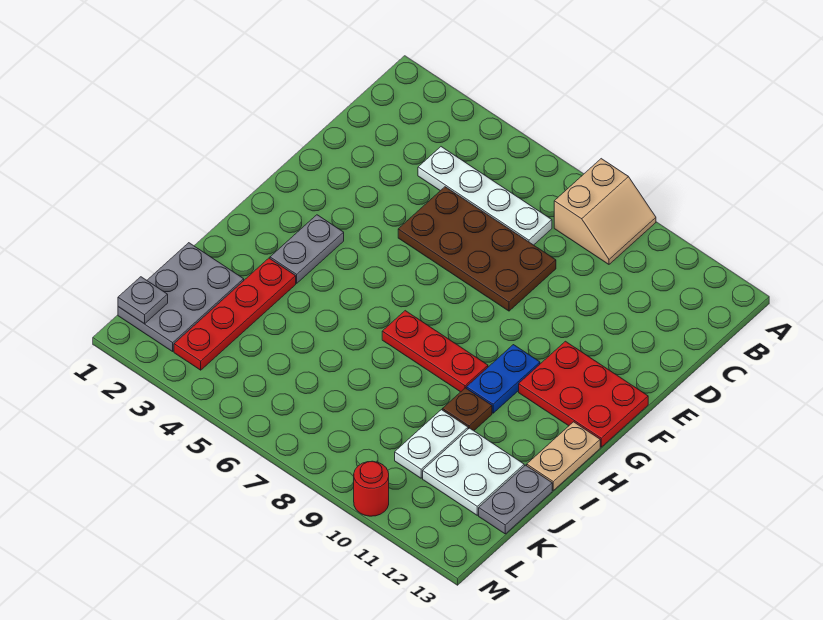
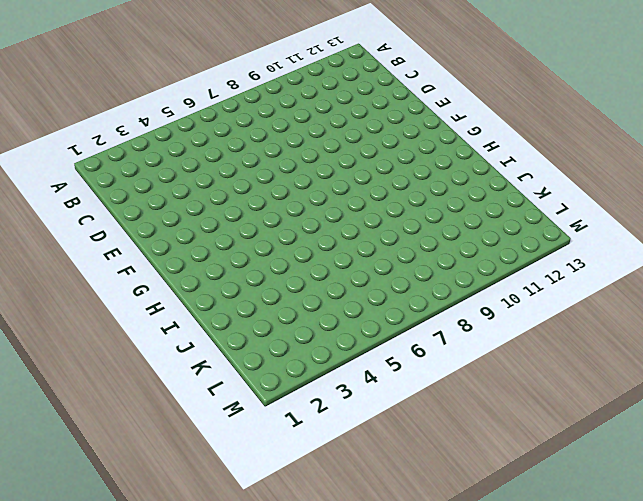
none -> tan slope A8:B9 level 1 top 8
none -> white plate C4:C7 level 1
none -> brown plate D5:E8 level 1

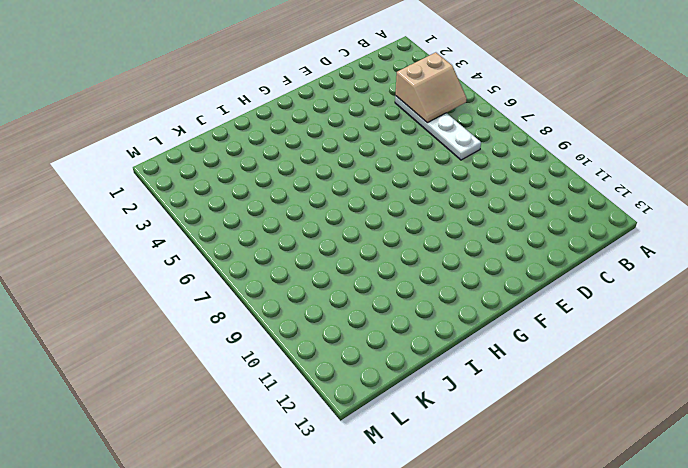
tan slope B4:C5 level 2 top 4 -> tan slope A8:B9 level 1 top 8
none -> brown plate D5:E8 level 1
none -> red plate F11:G13 level 1
none -> grey plate G3:H3 level 1

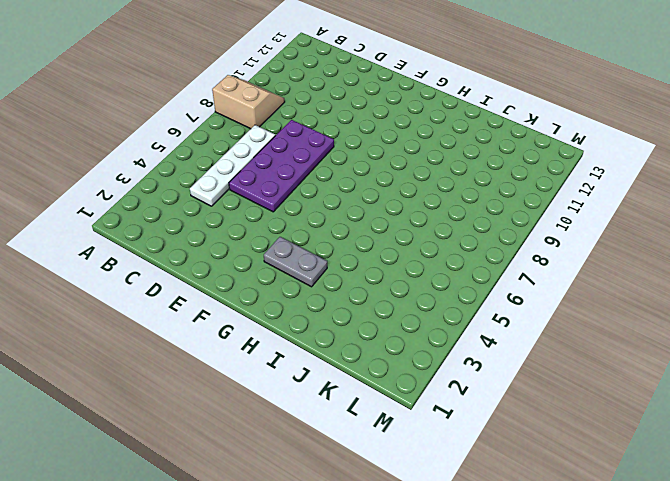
purple plate D5:E8 level 1 -> brown plate D5:E8 level 1
none -> red plate F11:G13 level 1
none -> blue plate G10:H10 level 1
none -> red plate H7:H9 level 1

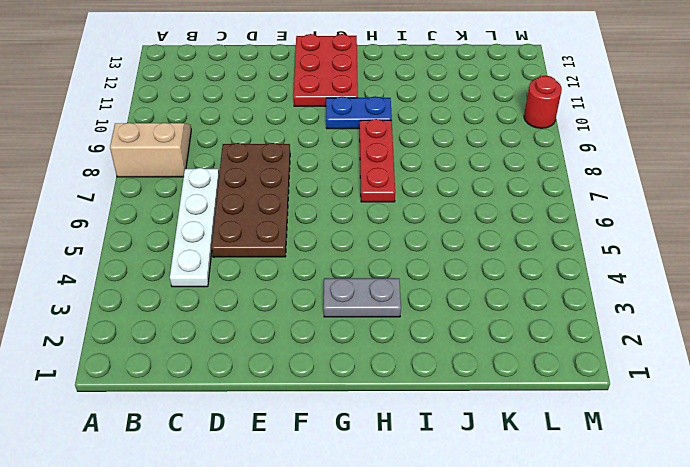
none -> tan plate H13:I13 level 1
none -> red plate I3:L3 level 1
none -> brown plate I10 level 1

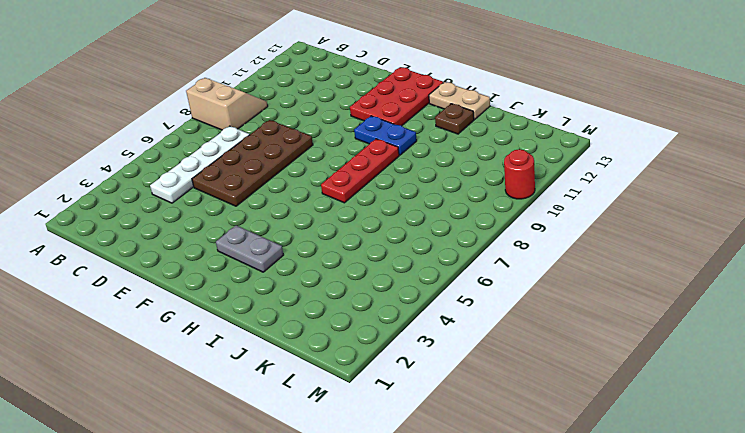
brown plate I12 level 1 -> brown plate I10 level 1
none -> red plate I3:L3 level 1
none -> grey plate J1:L2 level 1
none -> white plate J10:K10 level 1

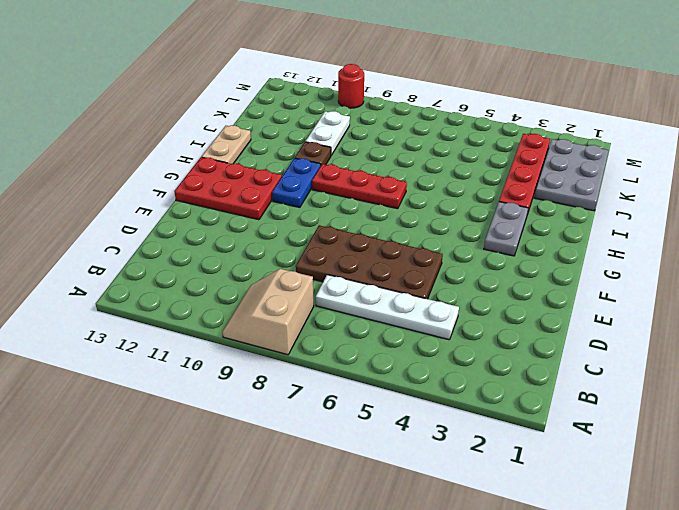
none -> white plate J11:K12 level 1
none -> grey plate J13:K13 level 1
none -> grey plate L1 level 2

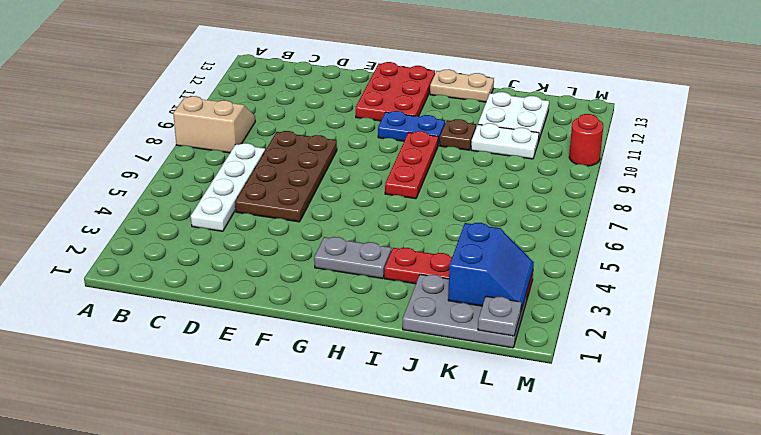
blue slope K2:L3 level 2 top K -> none
none -> grey plate J13:K13 level 1

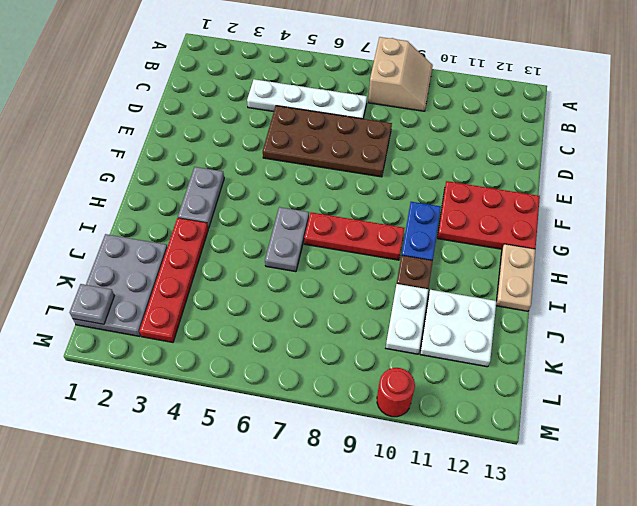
grey plate H6:I6 level 1 -> grey plate J13:K13 level 1

